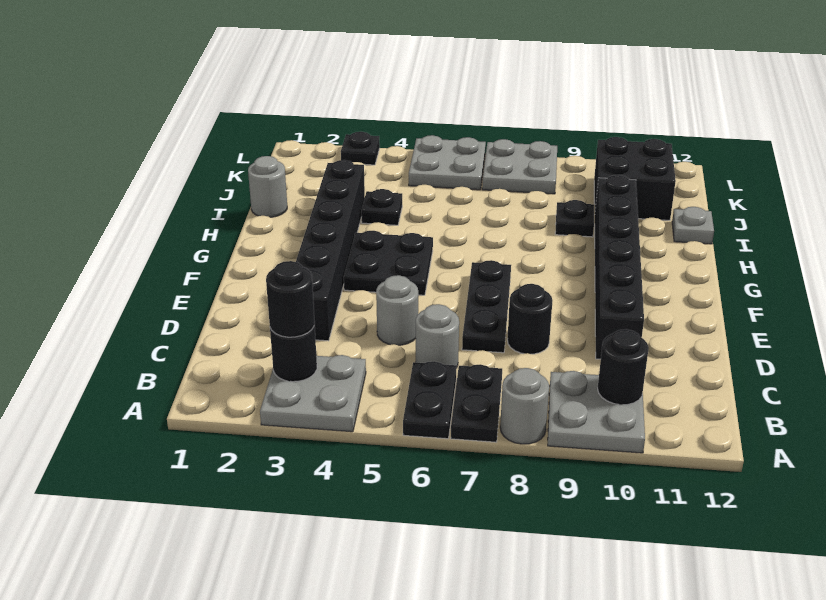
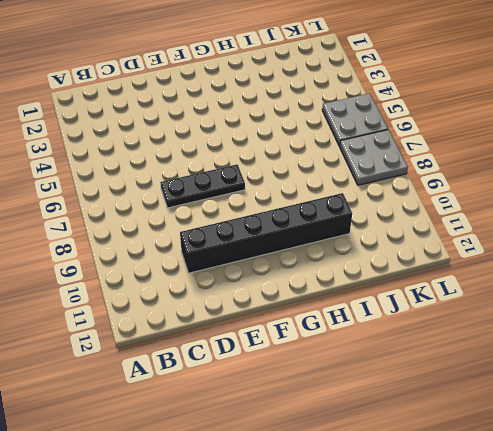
none -> grey plate A3:B4 level 1
none -> black plate A6:B6 level 1
none -> black plate A7:B7 level 1

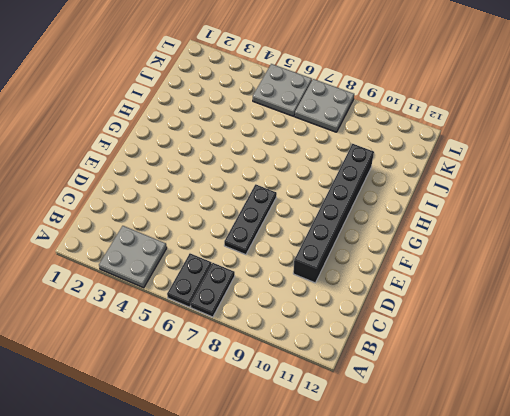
none -> grey round brick A8 level 1
none -> grey plate A9:B10 level 1
none -> grey round brick C6 level 1

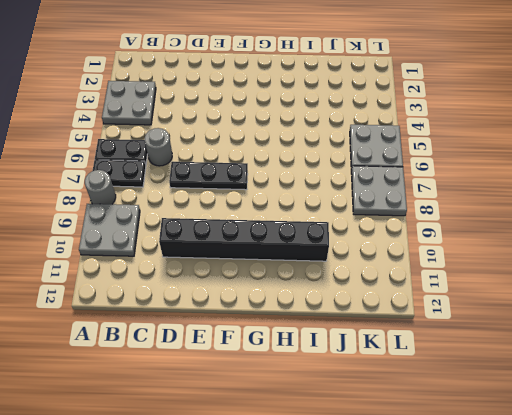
none -> black brick D3:I3 level 1
none -> grey round brick D5 level 1
none -> black round brick D8 level 1

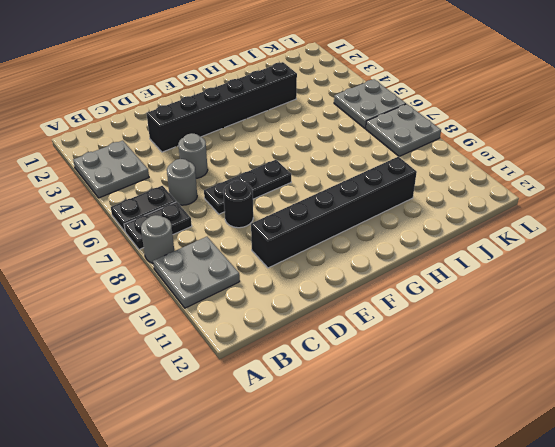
none -> black plate F4:G5 level 1
none -> grey round brick I1 level 1
none -> black plate I4 level 1

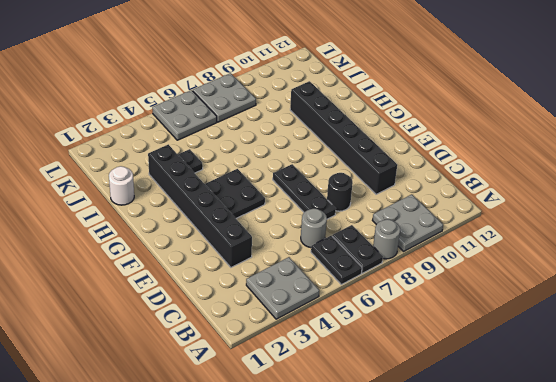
white round brick I1 level 1 -> grey round brick I1 level 1
none -> grey round brick D5 level 1
none -> black plate I9 level 1
none -> grey plate I12 level 1

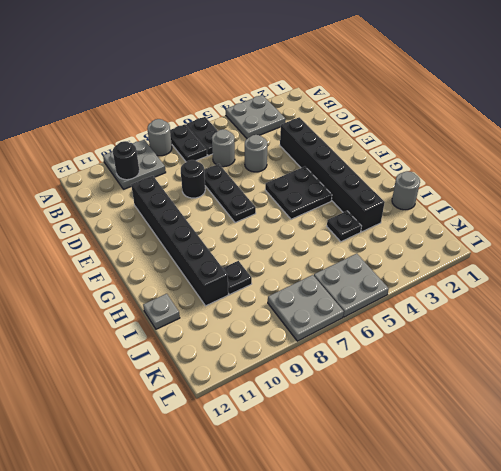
none -> black brick J10:K11 level 1
none -> black plate L3 level 1
none -> black round brick B3 level 2

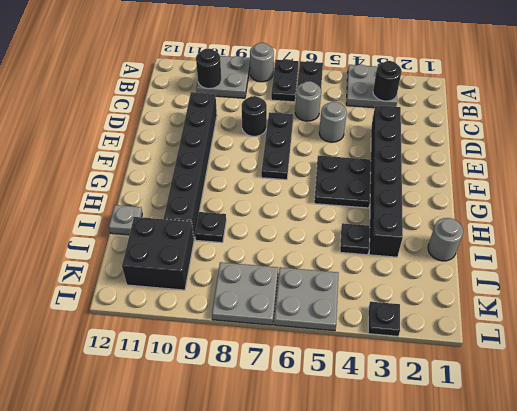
none -> black round brick B3 level 3

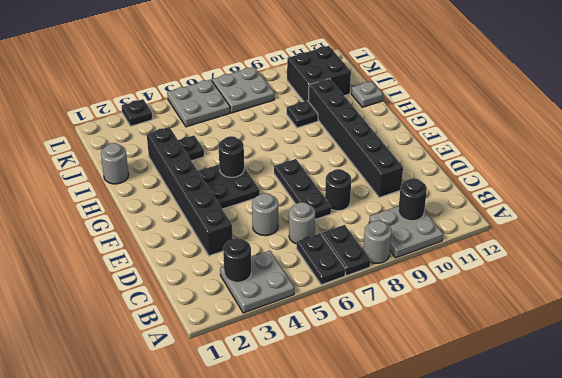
black round brick G5 level 2 -> black round brick B3 level 3

